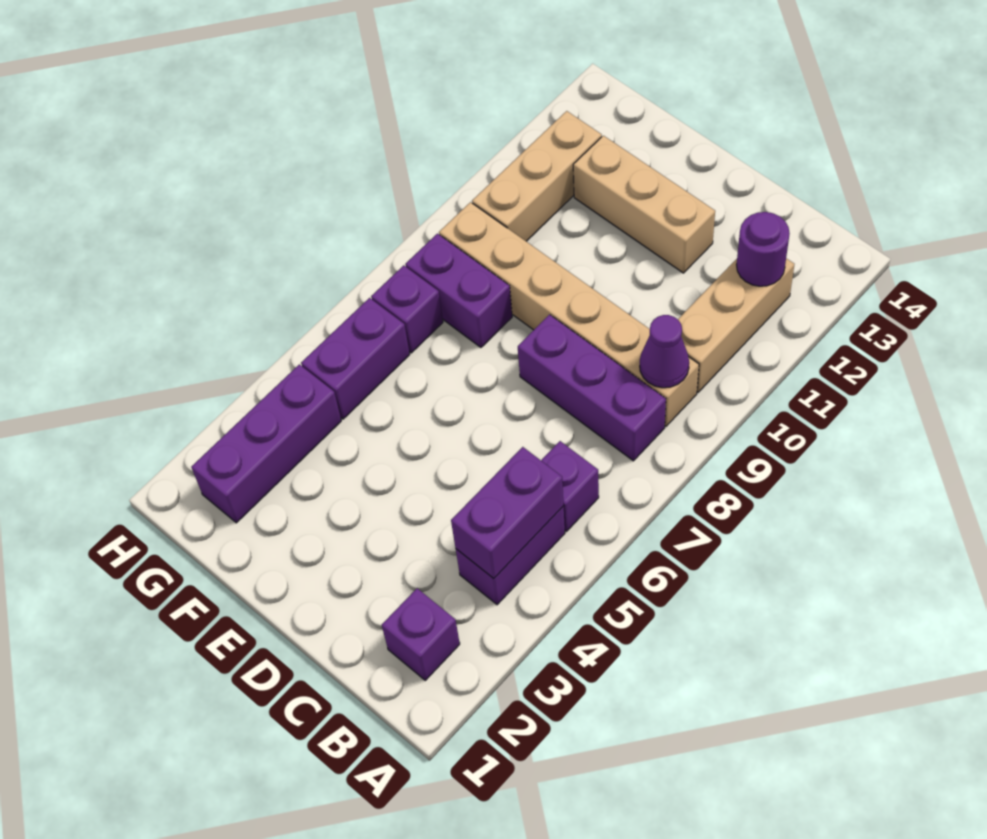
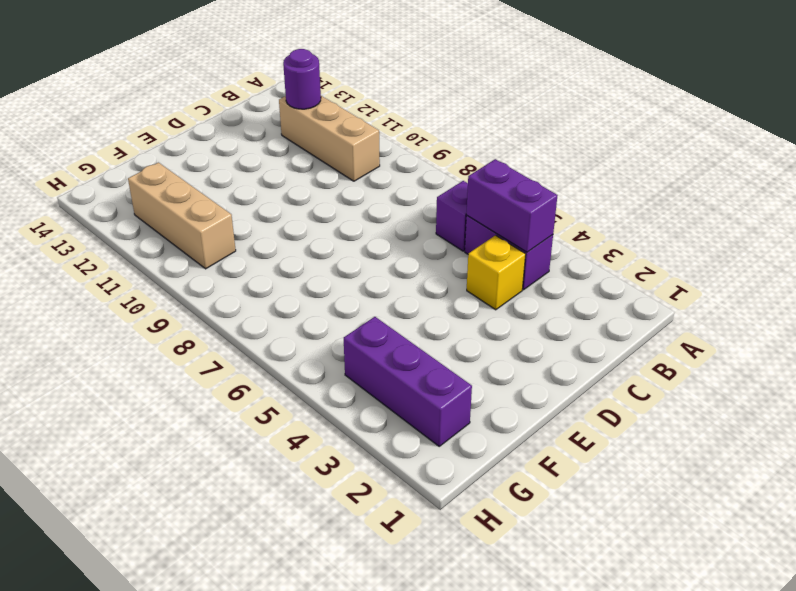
yellow brick C4 level 1 -> none
none -> purple brick B2 level 1
none -> purple brick B8:D8 level 1
none -> tan brick B9:G9 level 1

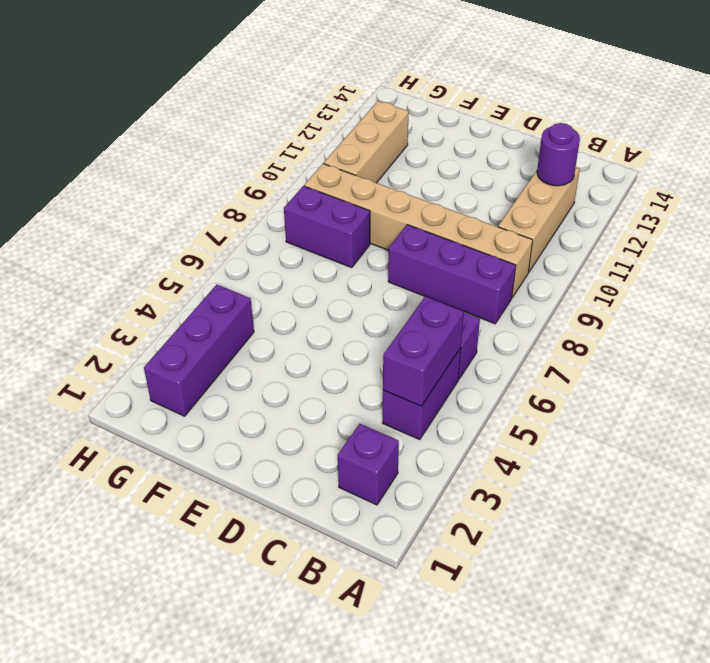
none -> tan brick D12:F12 level 1
none -> purple brick G5:G6 level 1
none -> purple brick G7 level 1

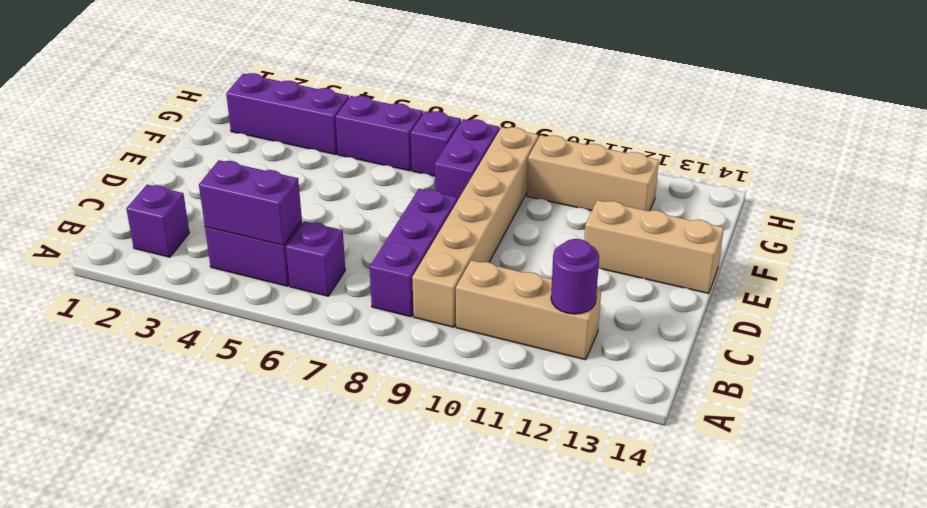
tan brick E12:E14 level 1 -> tan brick D12:F12 level 1
none -> purple cone B9 level 2

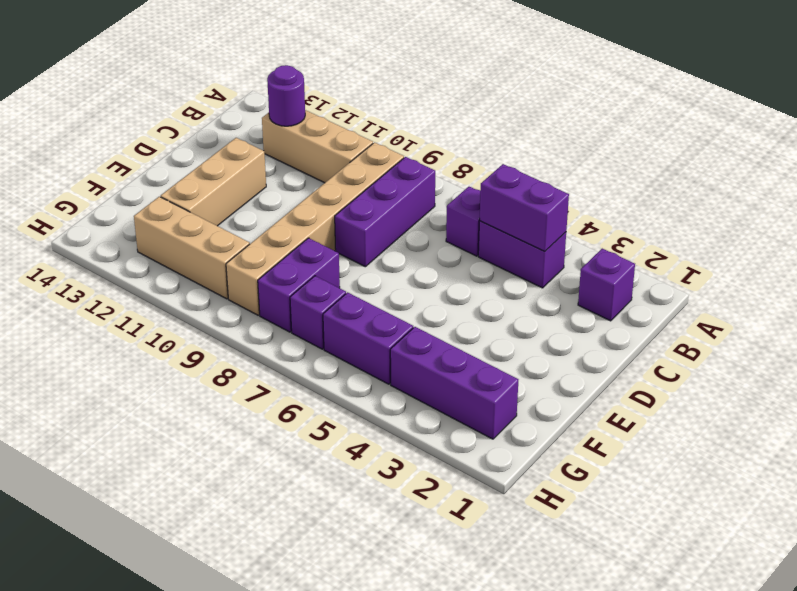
none -> purple cone B9 level 2

